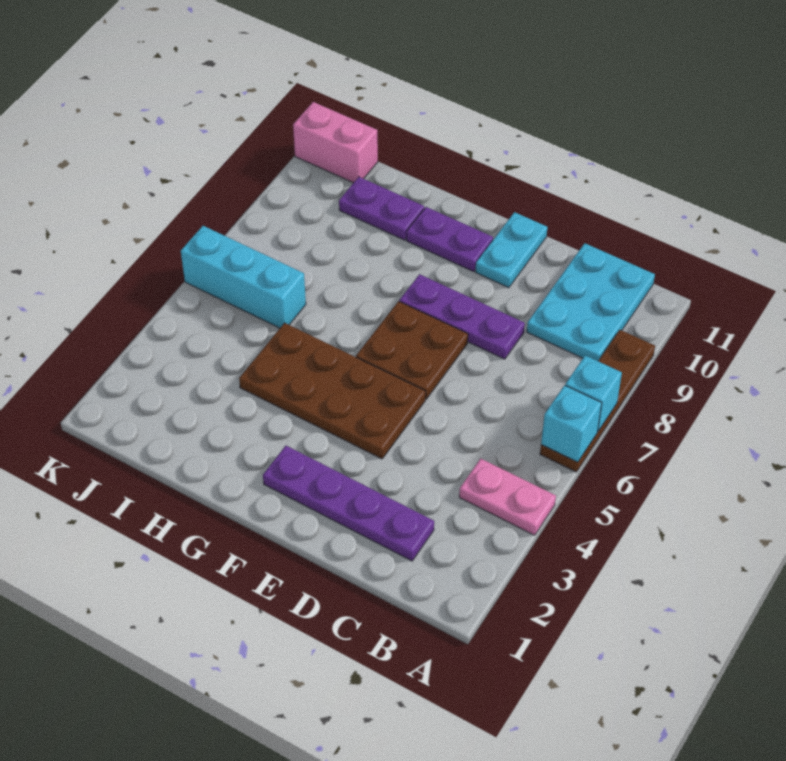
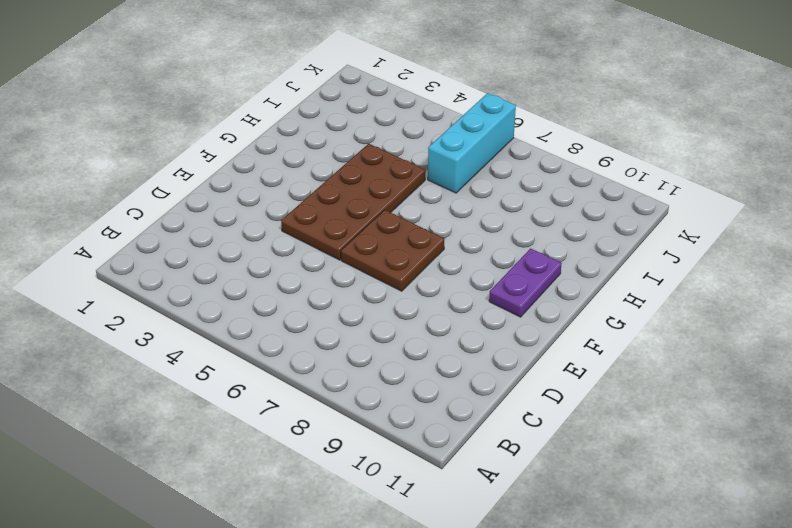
none -> pink plate A4:B4 level 1
none -> brown plate A6:A9 level 1
none -> cyan plate B9:C11 level 1

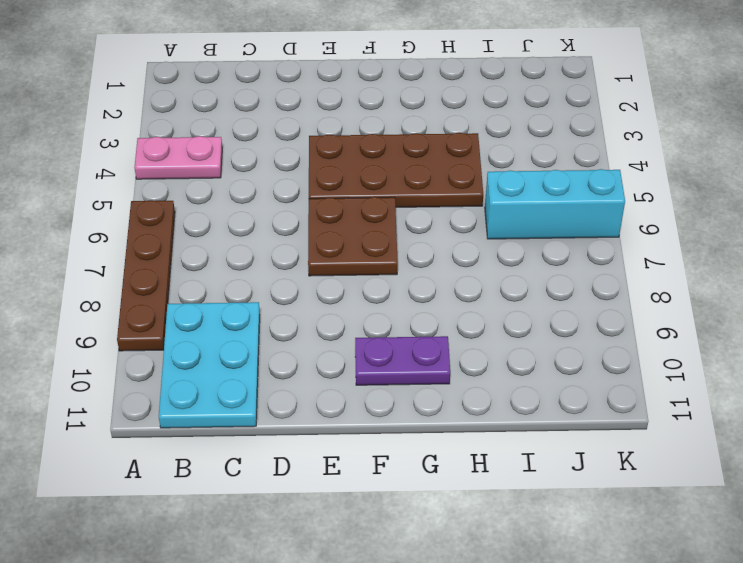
none -> purple plate C2:F2 level 1
none -> purple plate D8:F8 level 1
none -> cyan plate E10:E11 level 1

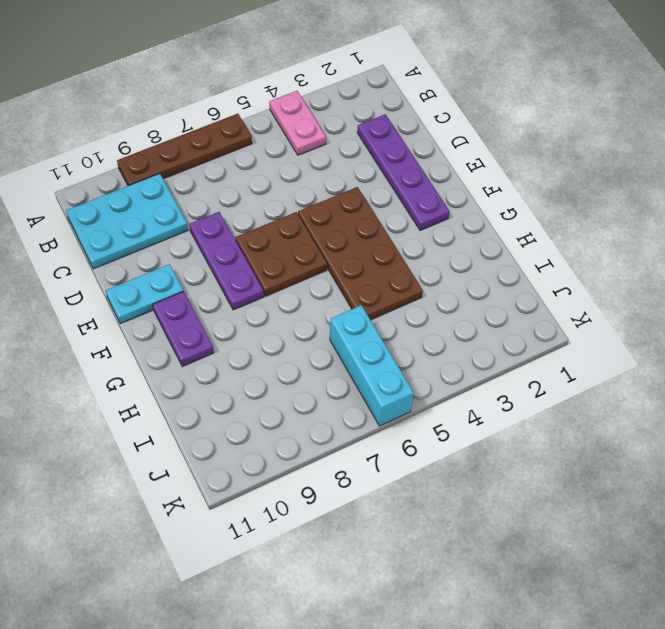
none -> purple plate H10:I10 level 1
none -> pink brick J11:K11 level 1
none -> cyan brick A6 level 2

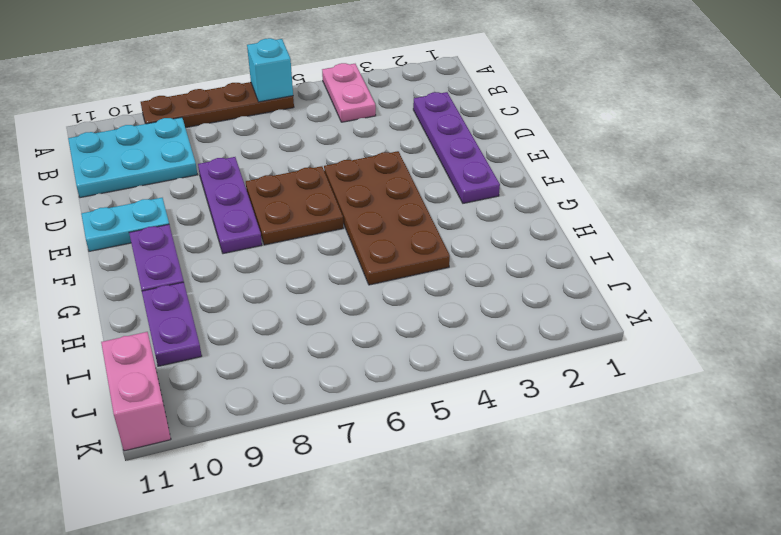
none -> cyan brick I6:K6 level 1
none -> cyan brick A7 level 2

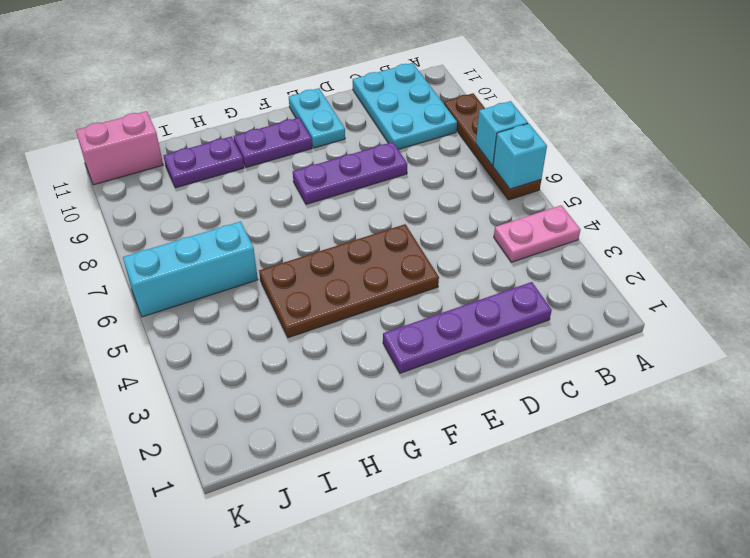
none -> brown plate E6:F7 level 1

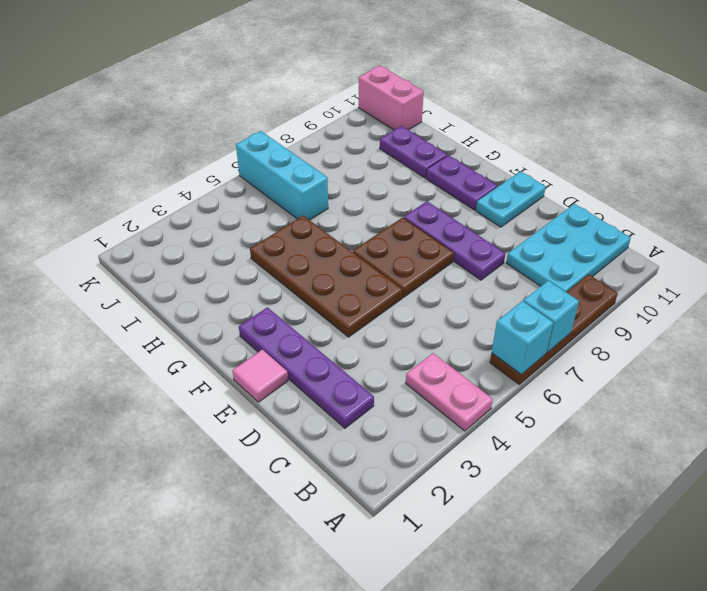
pink tile E1 level 1 -> none

